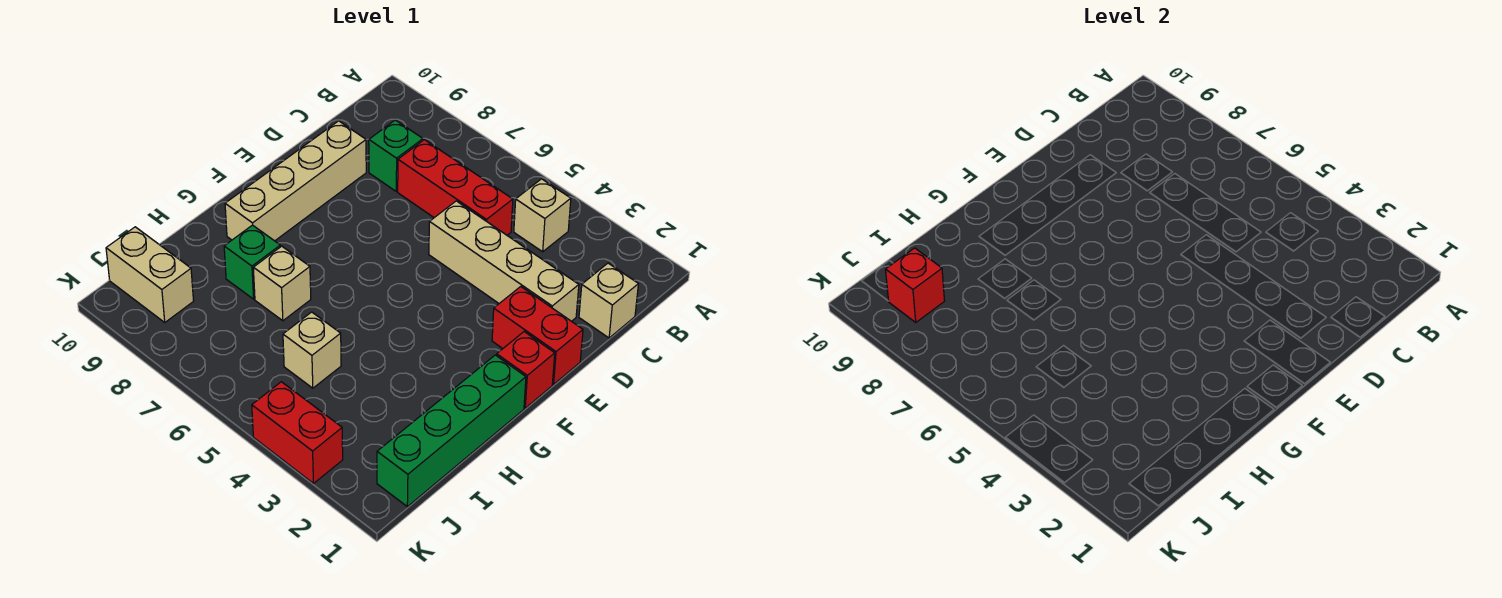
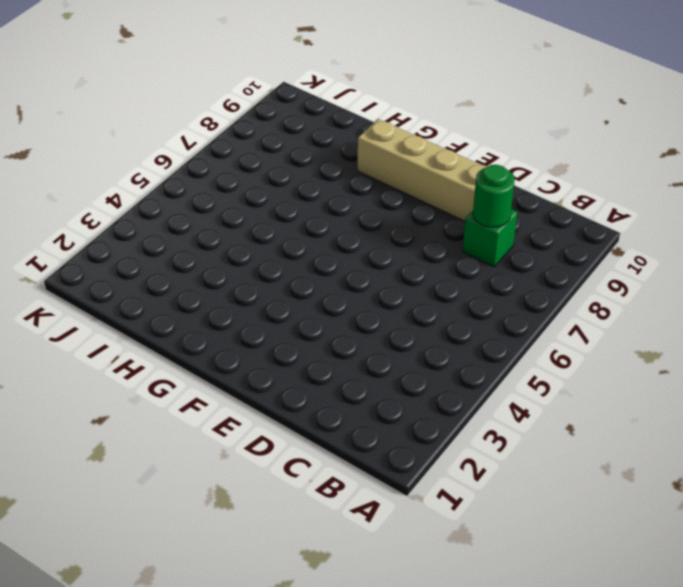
green round brick C8 level 2 -> none
none -> tan brick B4 level 1
none -> tan brick C1 level 1
none -> red brick C5:C7 level 1

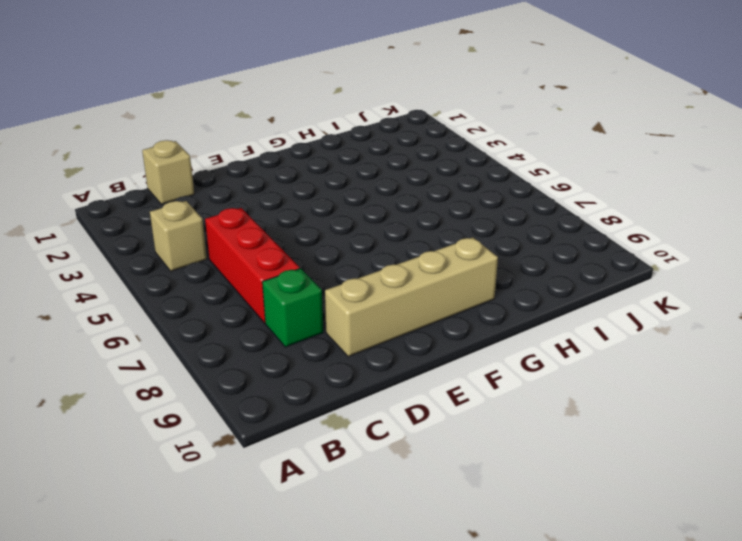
none -> tan brick D2:D5 level 1
none -> red brick E1:E2 level 1
none -> red brick F1 level 1

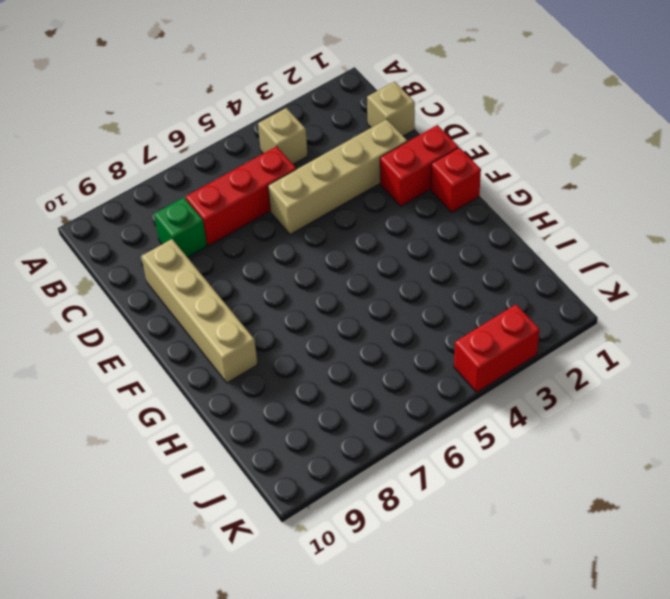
none -> green brick G1:J1 level 1
none -> tan brick H7 level 1
none -> green brick H8 level 1

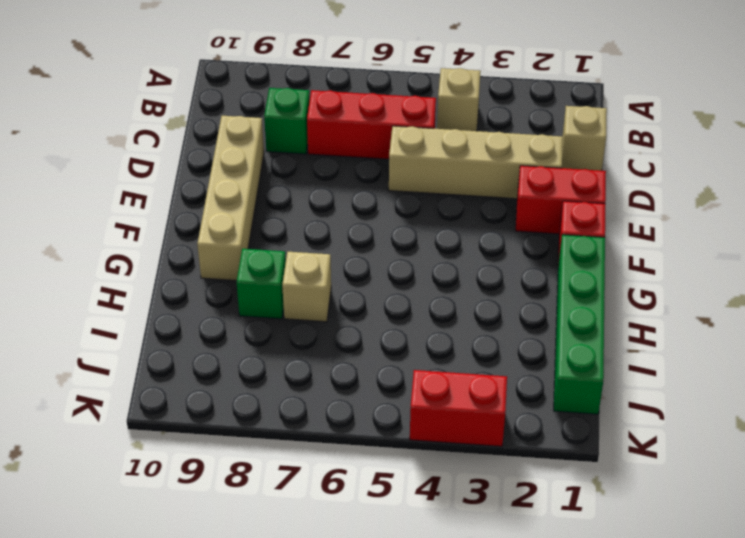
none -> tan brick I5 level 1
none -> tan brick J9:J10 level 1
none -> red brick J9 level 2

